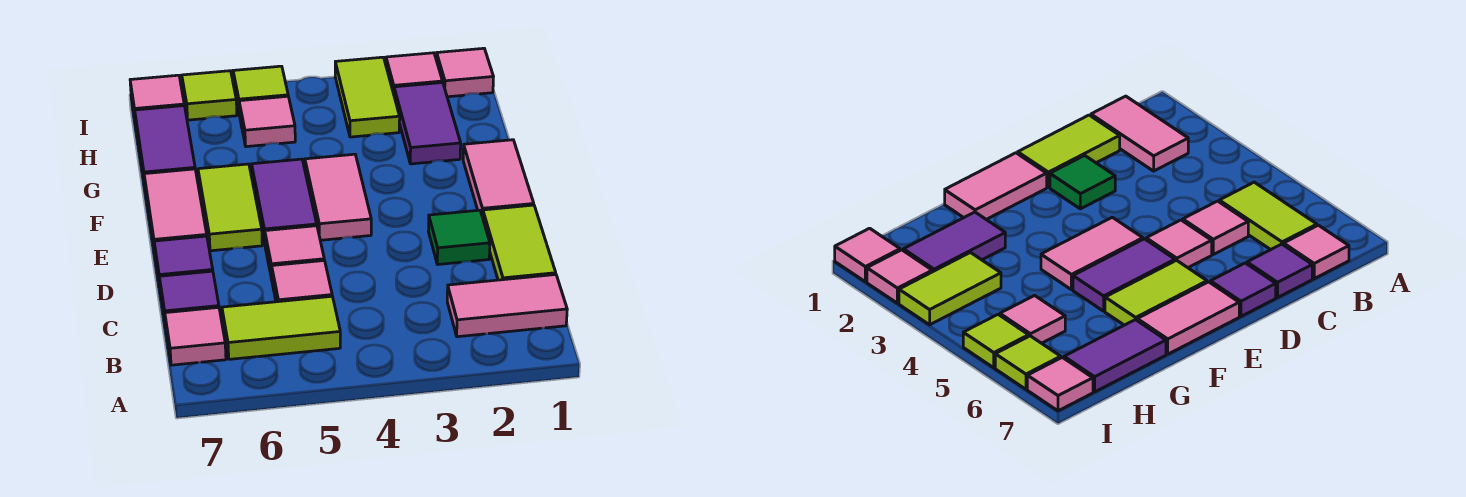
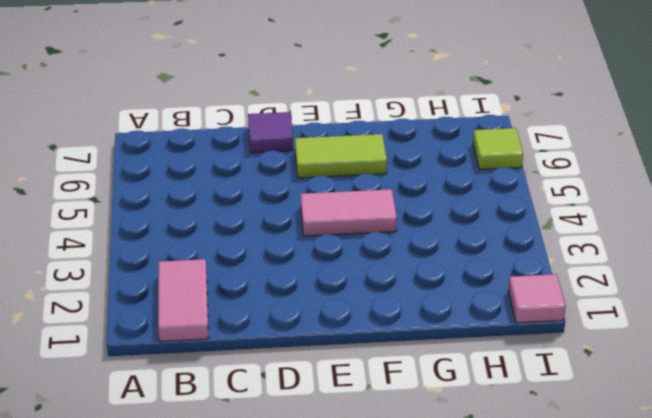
none -> lime tile B5:B6 level 1
none -> pink tile B7 level 1
none -> lime tile C1:D1 level 1

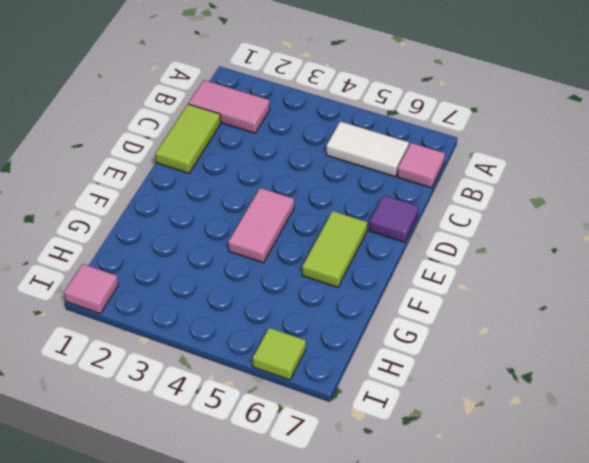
white tile B5:B6 level 1 -> lime tile B5:B6 level 1
none -> pink tile C5 level 1
none -> purple tile C7 level 1
none -> green tile D2 level 1

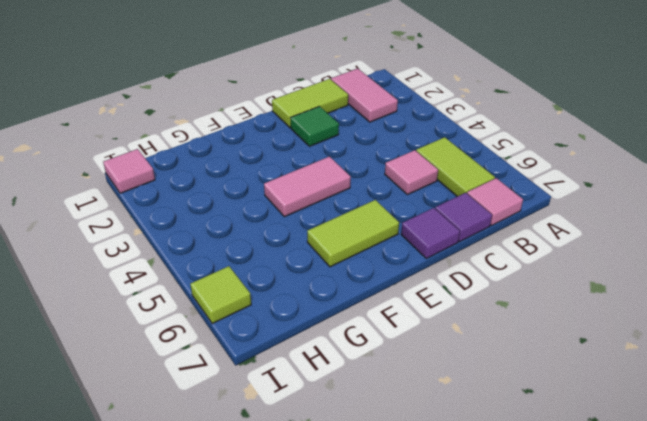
none -> pink tile D5 level 1
none -> pink tile E1:F1 level 1
none -> purple tile E5:F5 level 1

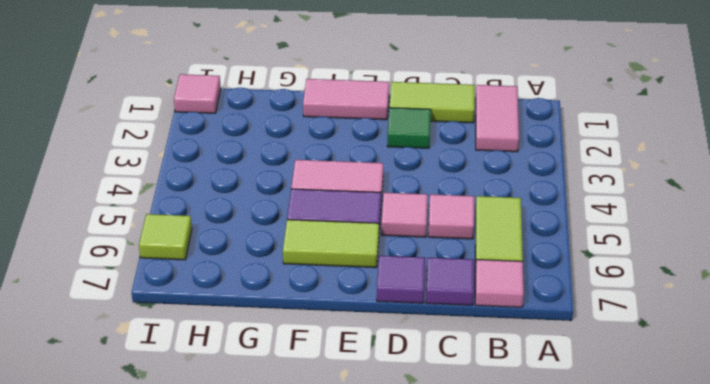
none -> pink tile E7:F7 level 1
none -> purple tile G2:H2 level 1
none -> purple tile G7:H7 level 1

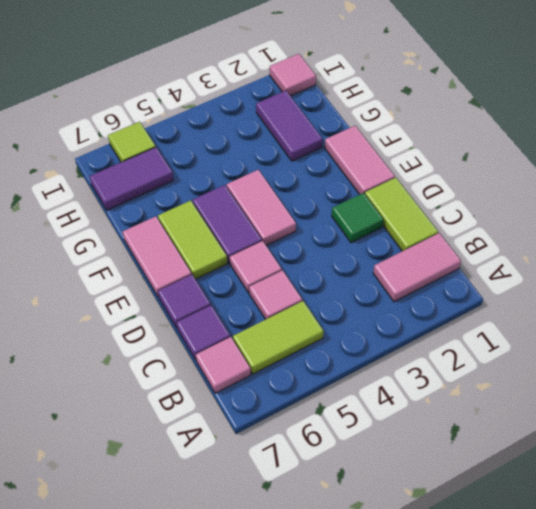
purple tile H6:H7 level 1 -> purple tile G7:H7 level 1
none -> lime tile H3:I3 level 1
none -> pink tile H5 level 1
none -> pink tile I2 level 1

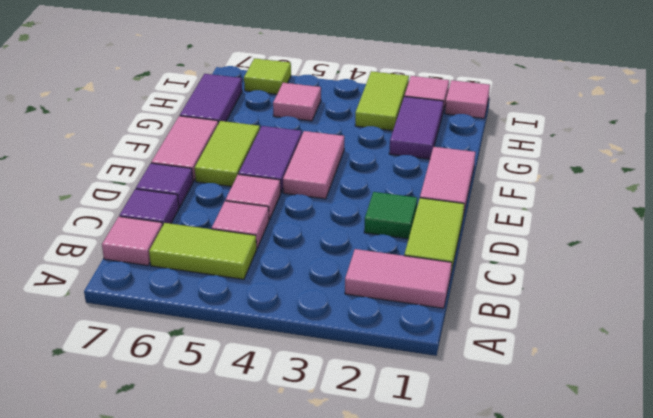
none -> lime tile I5 level 1
none -> pink tile I7 level 1

